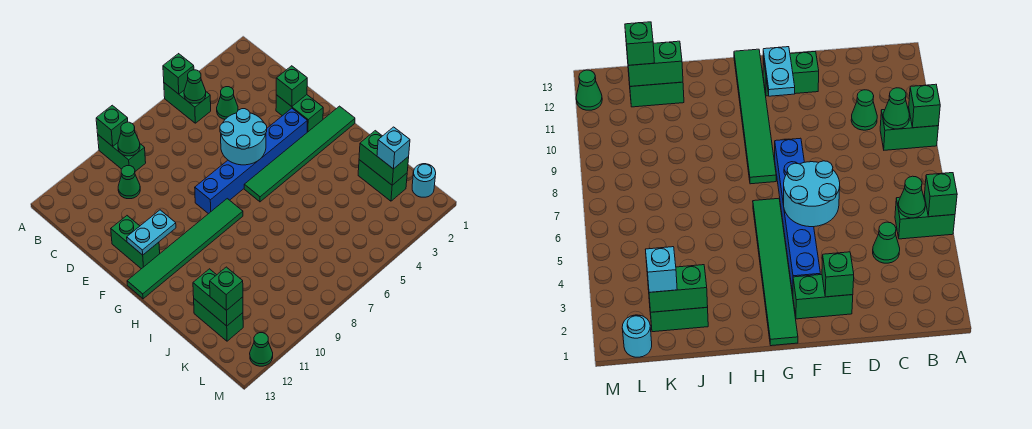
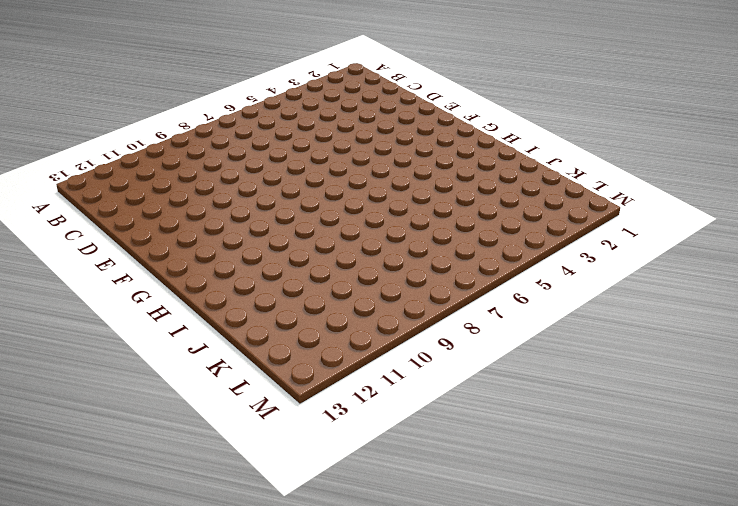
none -> green brick A5:B5 level 1
none -> green brick A9:B9 level 1
none -> green cone C4 level 1

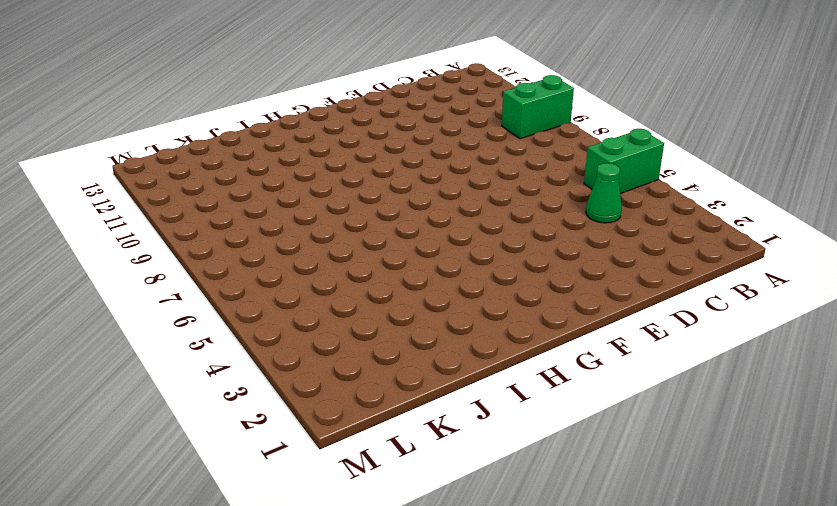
none -> green cone C10 level 1
none -> green brick E2:F2 level 1
none -> green brick E12:F12 level 1

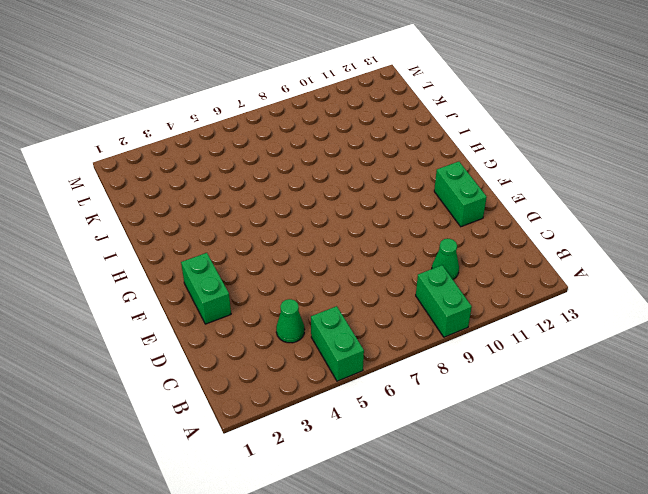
none -> blue brick F3:F8 level 1
none -> green tile G1:G6 level 1
none -> green tile G8:G13 level 1

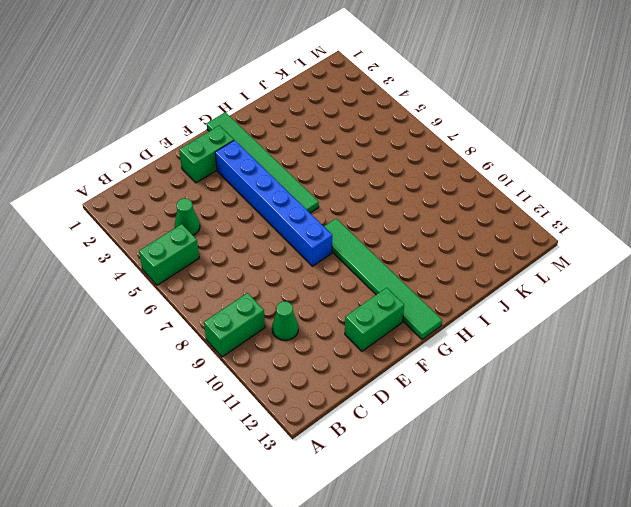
none -> green brick J2:K2 level 1
none -> green brick J12:K12 level 1
none -> cyan round brick L1 level 1

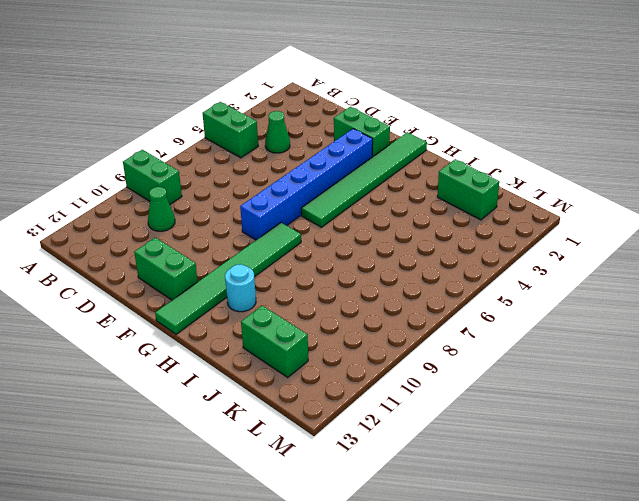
cyan round brick H11 level 1 -> cyan round brick L1 level 1
none -> green cone M12 level 1
none -> green brick A5 level 2
none -> green brick A9 level 2

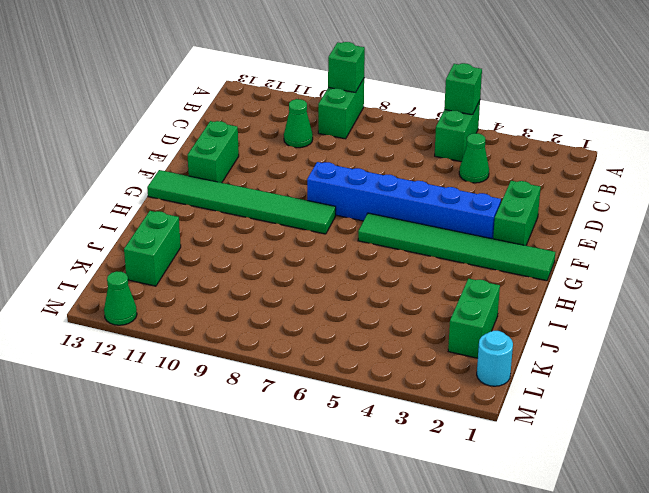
none -> green cone B5 level 2
none -> green cone B9 level 2
none -> green brick E2 level 2

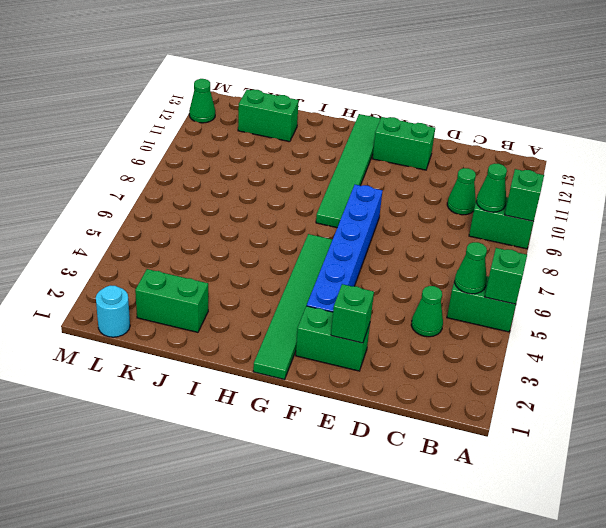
none -> cyan round brick E5:F6 level 2
none -> cyan plate F11:F12 level 2
none -> green brick J2:K2 level 2

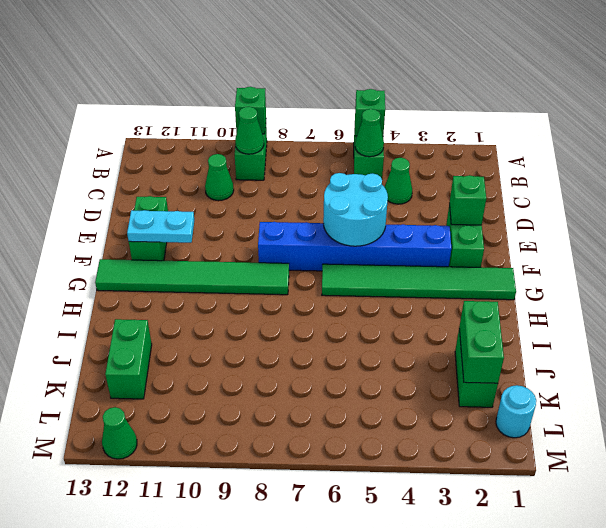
none -> green brick J12:K12 level 2
none -> cyan brick K2 level 3
none -> green brick K12 level 3

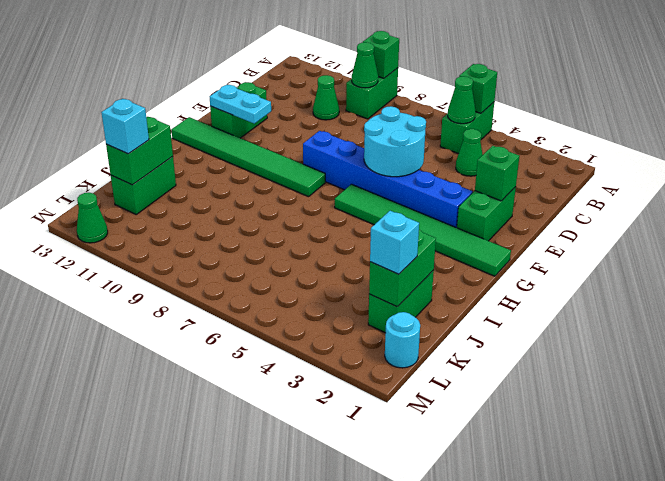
cyan brick K12 level 3 -> green brick K12 level 3

